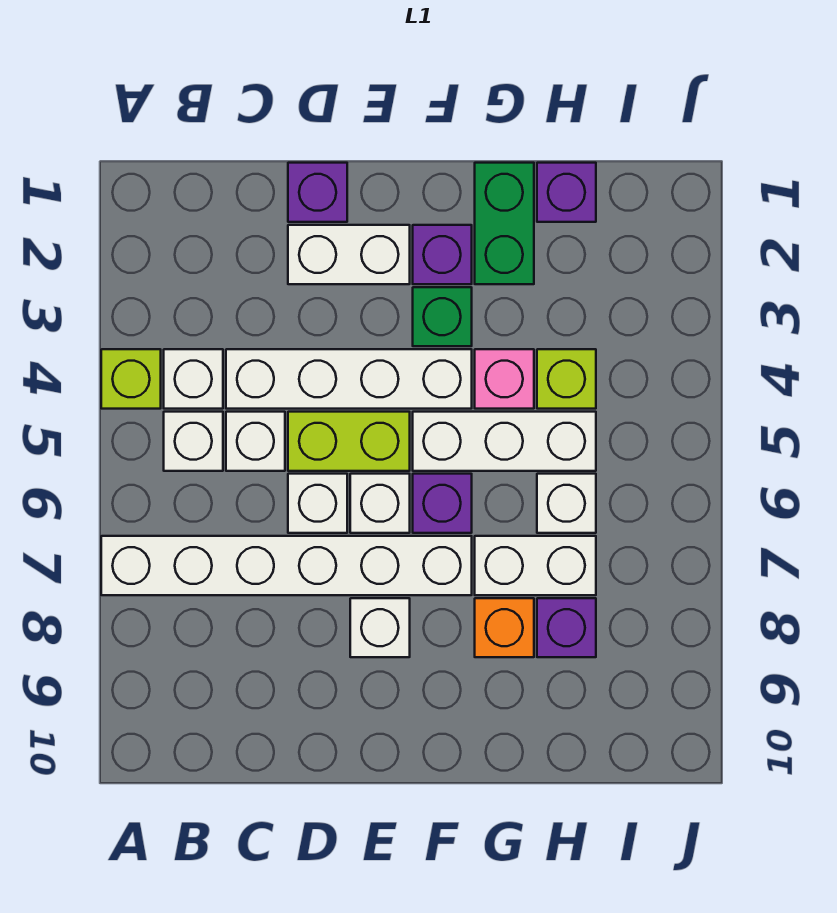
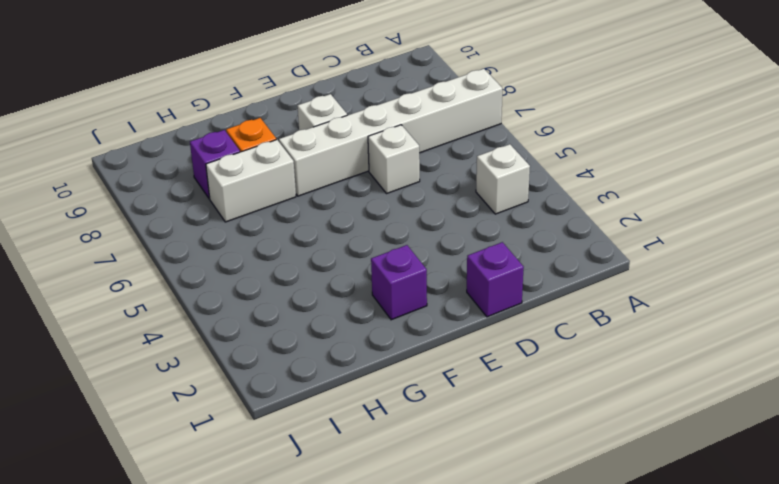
none -> lime brick A4 level 1
none -> white brick B5 level 1
none -> white brick C4:F4 level 1

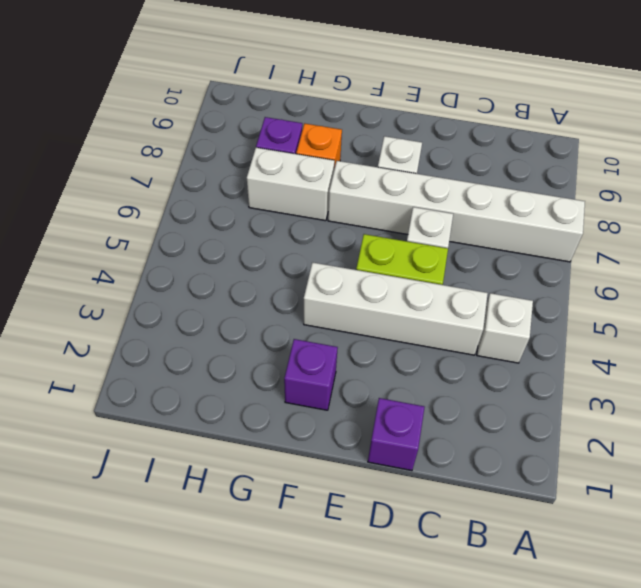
none -> lime brick A4 level 1
none -> white brick B5 level 1
none -> white brick C5 level 1

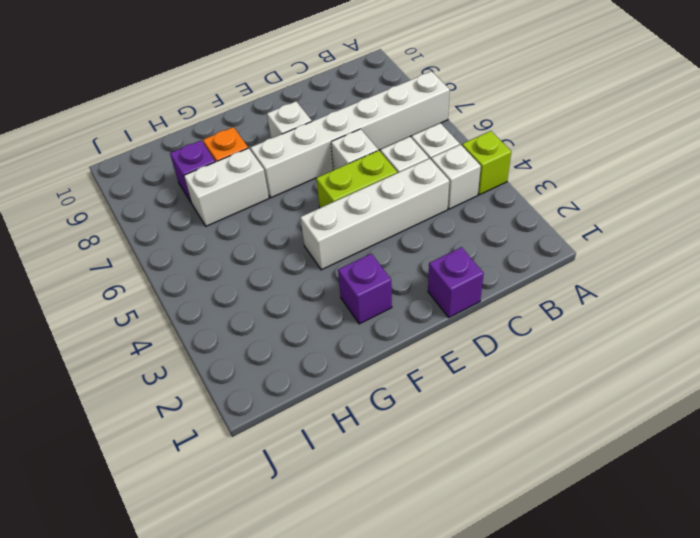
none -> white brick D2:E2 level 1
none -> white brick E6 level 1
none -> green brick F3 level 1

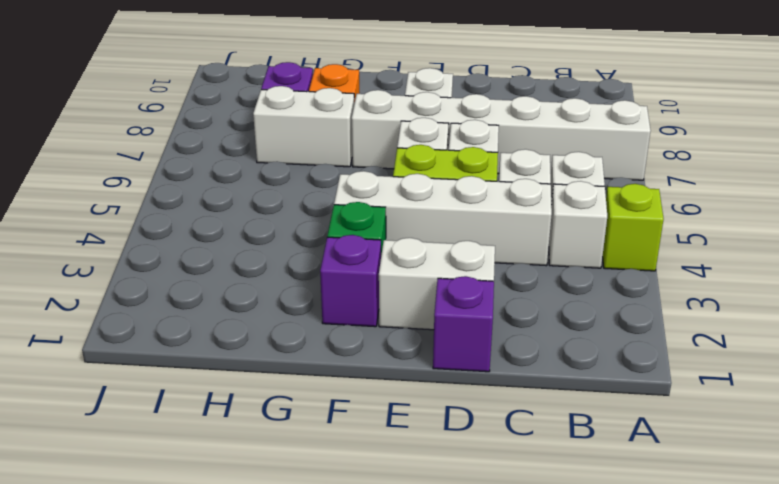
none -> white brick F5:H5 level 1
none -> purple brick F6 level 1
none -> green brick G1:G2 level 1

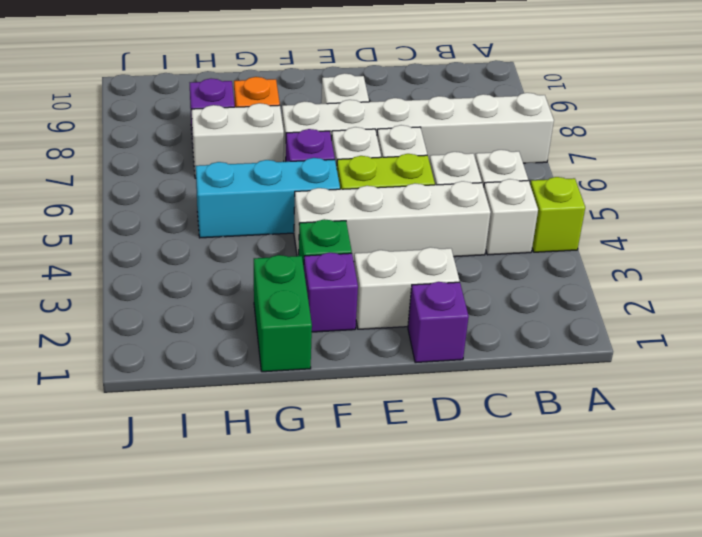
cyan brick F5:H5 level 1 -> white brick F5:H5 level 1
none -> pink brick G4 level 1
none -> purple brick H1 level 1
none -> lime brick H4 level 1

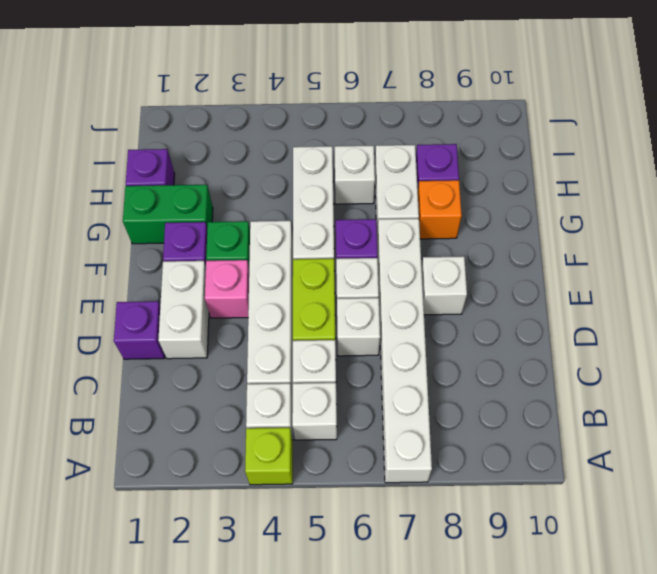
pink brick E3 level 1 -> pink brick G4 level 1
none -> lime brick H4 level 1

